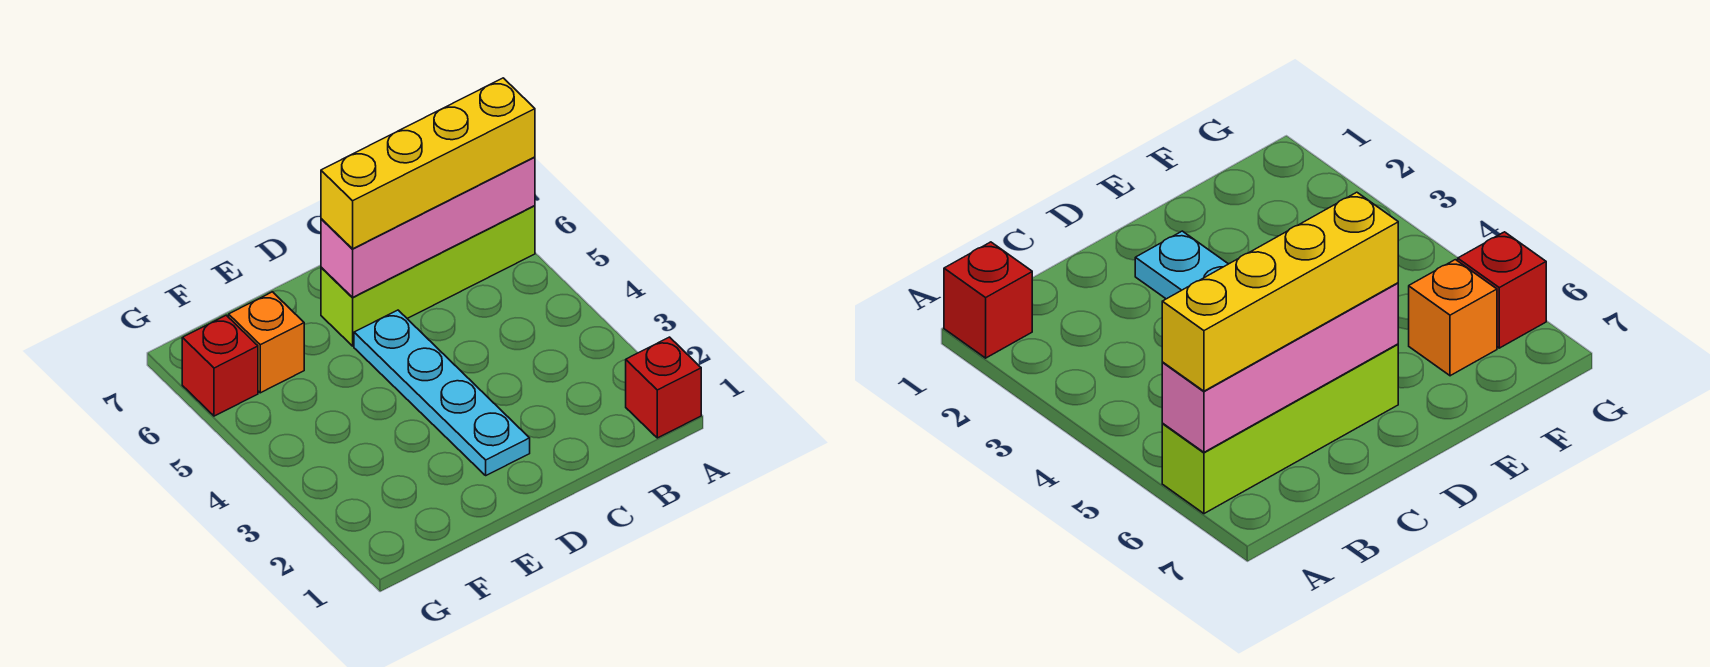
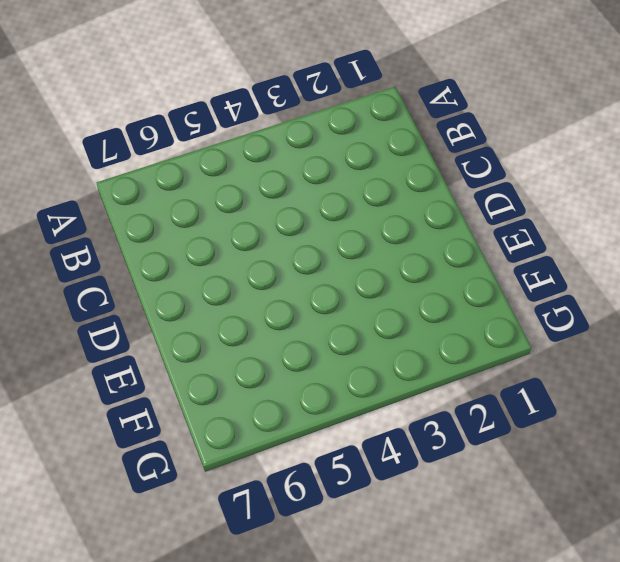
none -> red brick A1 level 1
none -> lime brick A6:D6 level 1

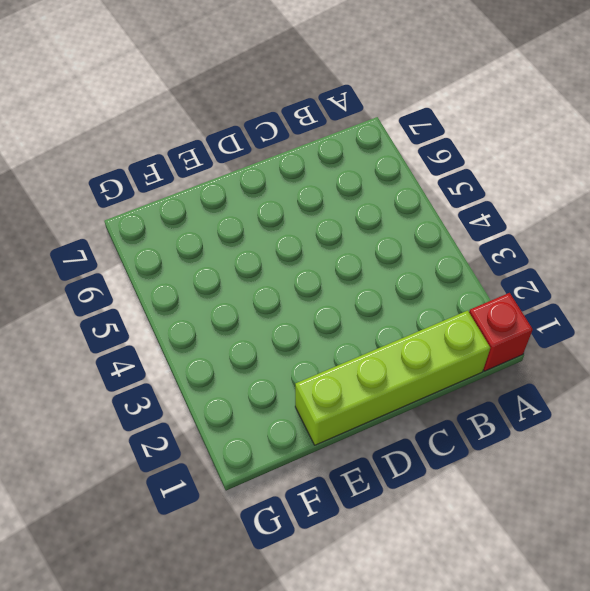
lime brick B1:E1 level 1 -> lime brick A6:D6 level 1
none -> cyan plate D2:D5 level 1
none -> orange brick F6 level 1

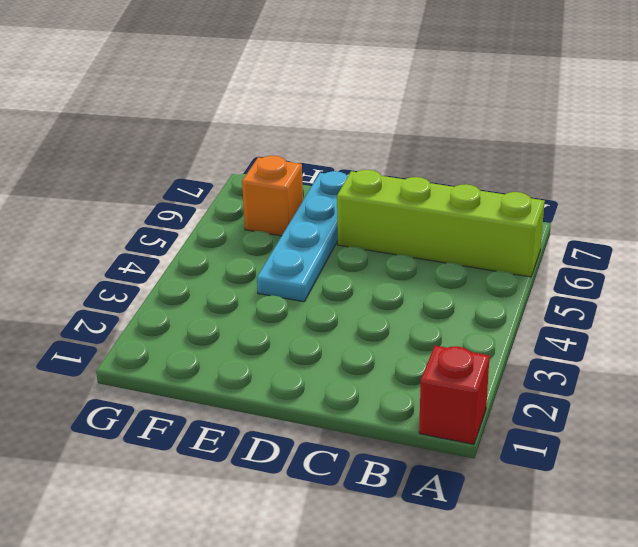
cyan plate E4:E7 level 1 -> cyan plate D2:D5 level 1
none -> red brick G6 level 1
none -> pink brick A6:D6 level 2

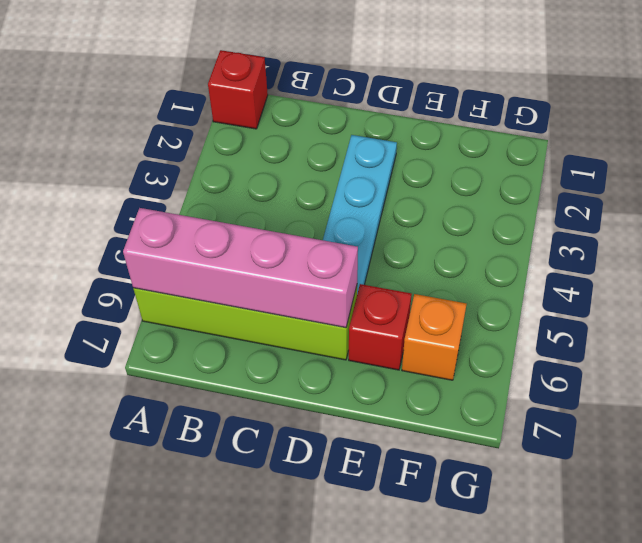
red brick E6 level 1 -> red brick G6 level 1
none -> yellow brick A6:D6 level 3

